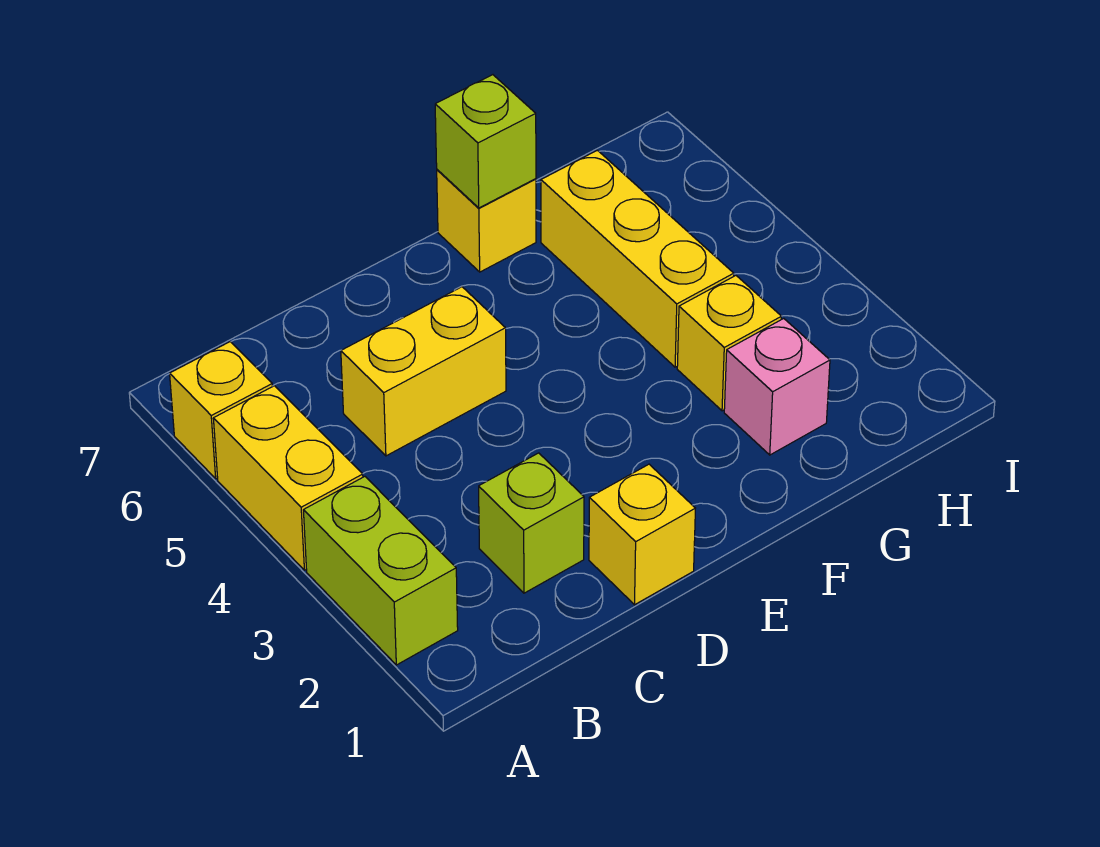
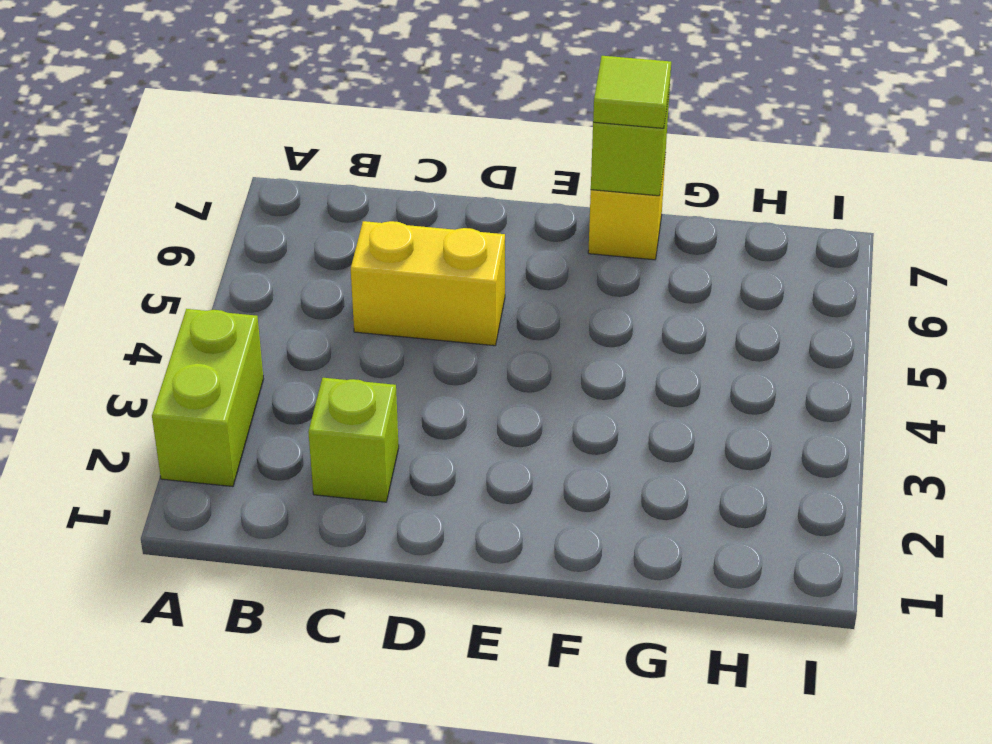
lime tile F7 level 3 -> none
none -> yellow brick A4:A5 level 1
none -> yellow brick A6 level 1

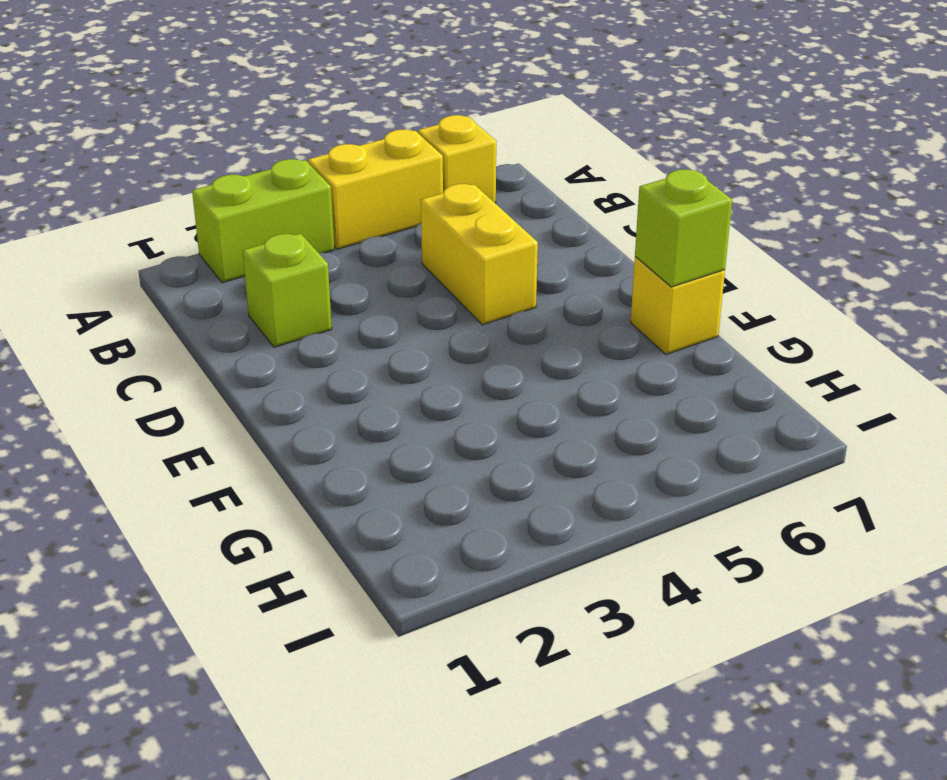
none -> yellow brick D1 level 1
none -> pink brick G2 level 1

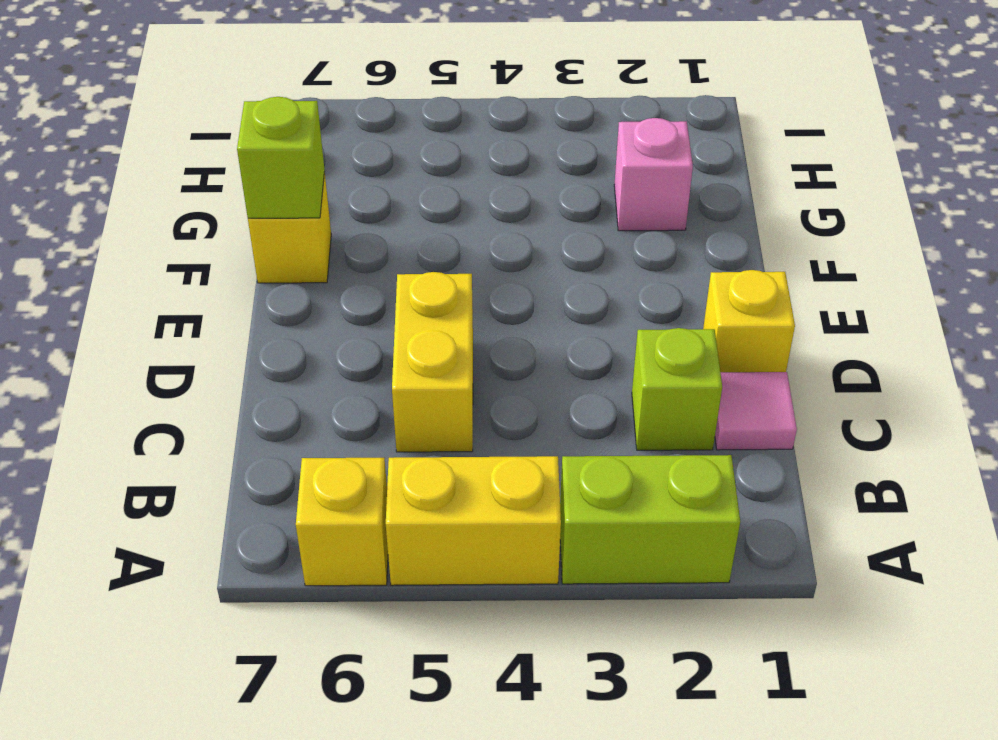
pink tile C1 level 1 -> none
none -> yellow brick G3 level 1
none -> yellow brick G4:G6 level 1

